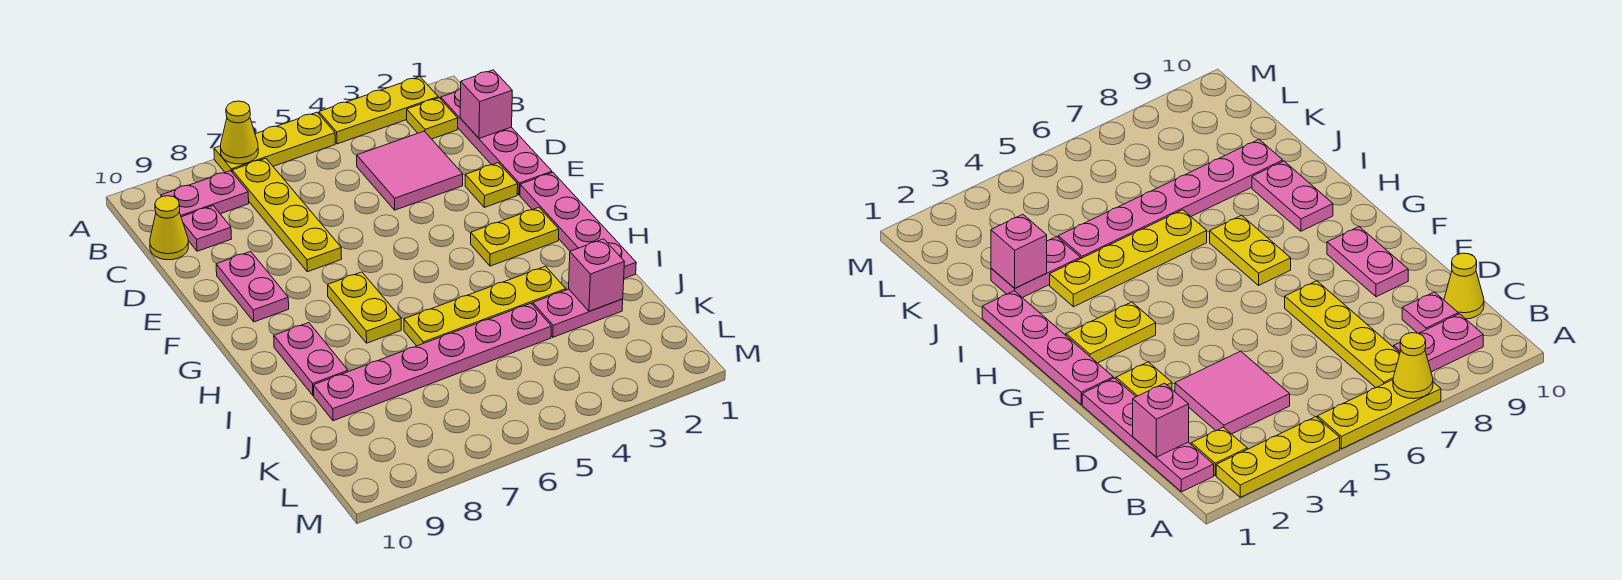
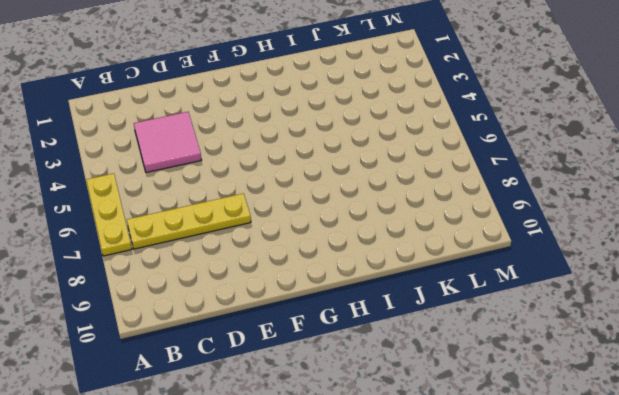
none -> yellow plate A2:A4 level 1
none -> pink plate B1:E1 level 1
none -> yellow plate B2 level 1

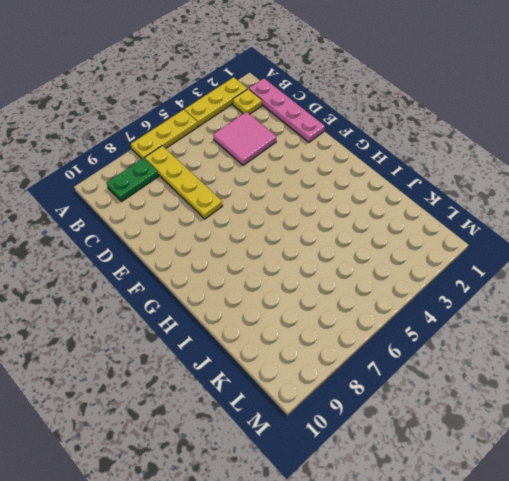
green plate B8:B9 level 1 -> pink plate B8:B9 level 1
none -> pink plate C9 level 1
none -> yellow cone C10 level 1
none -> yellow plate E2 level 1

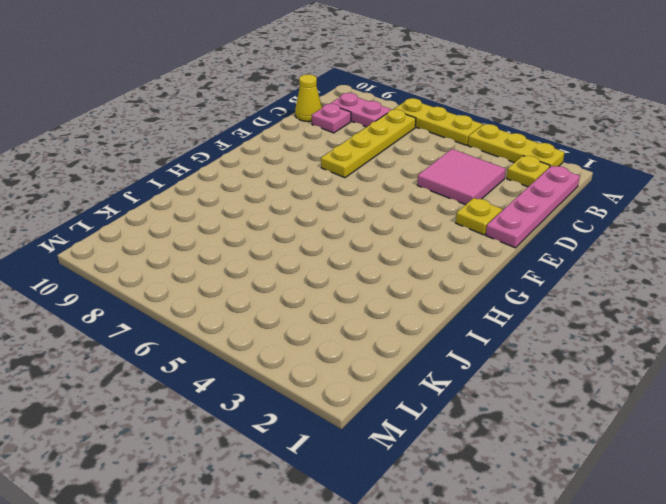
none -> pink plate E9:F9 level 1
none -> pink plate F1:I1 level 1
none -> yellow plate G2:G3 level 1

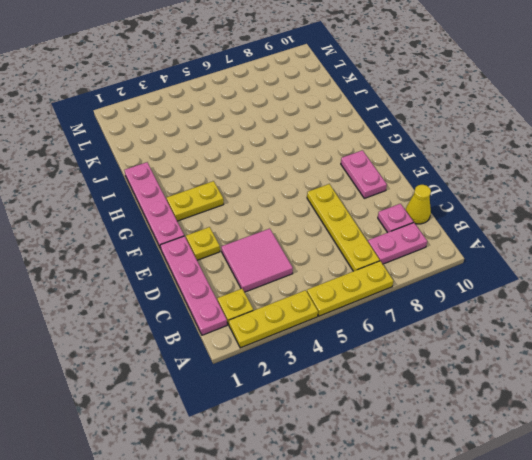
none -> yellow plate G7:H7 level 1
none -> pink plate H9:I9 level 1
none -> yellow plate I3:I6 level 1

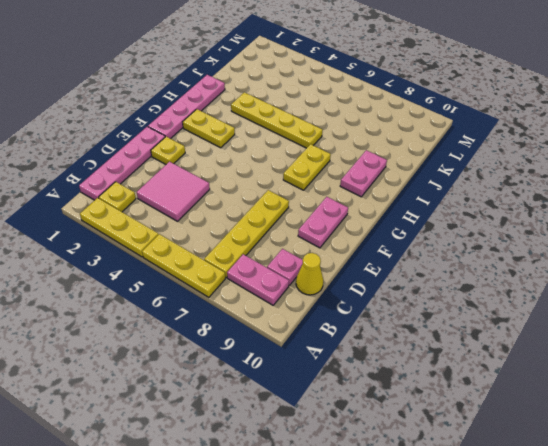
none -> pink plate J2:J3 level 1
none -> pink plate J4:J9 level 1
none -> yellow cone A7 level 2

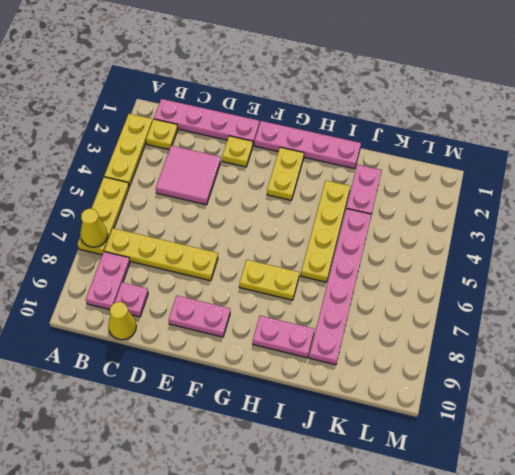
none -> pink brick C1 level 2
none -> pink brick J2 level 2

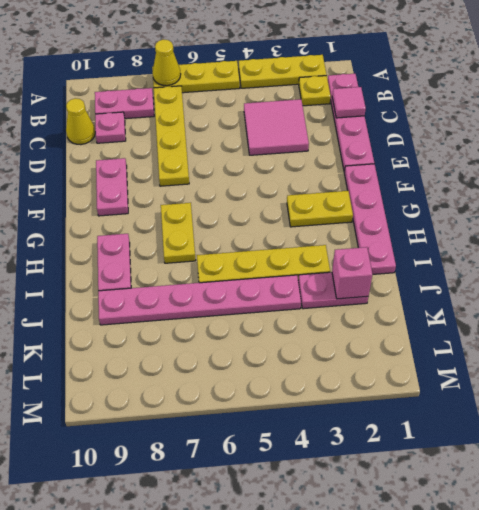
pink tile C1 level 2 -> pink brick C1 level 2
none -> yellow plate E2 level 1

